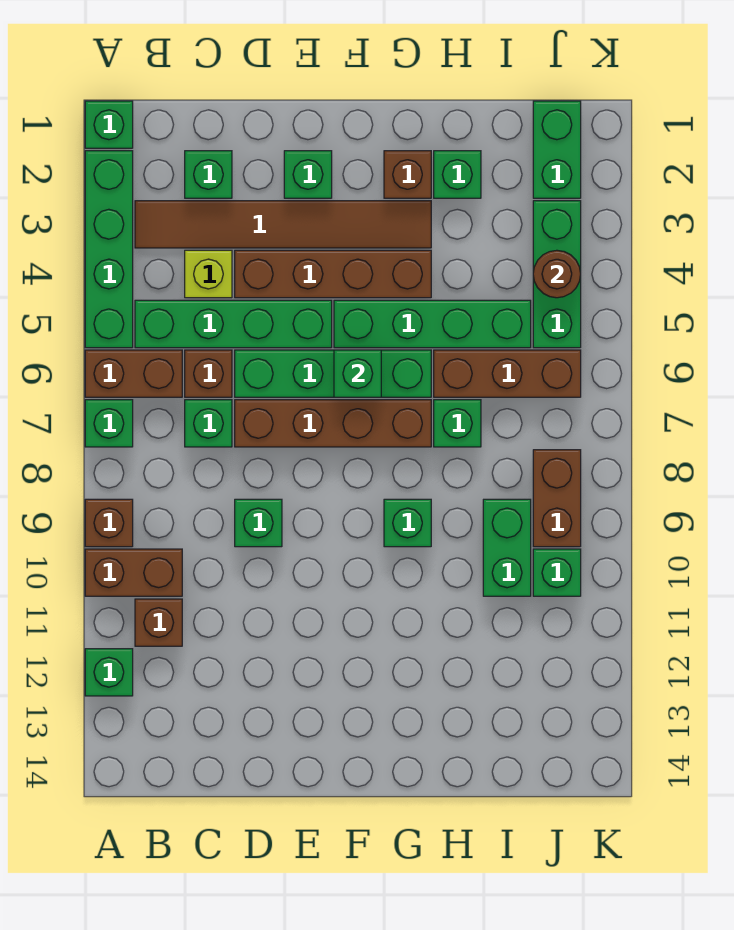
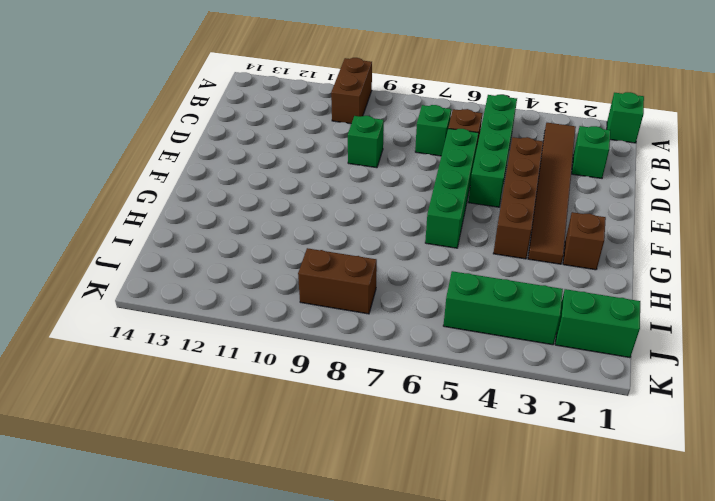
none -> green brick A2:A5 level 1
none -> brown brick A6:B6 level 1
none -> green brick A7 level 1
none -> brown brick A9 level 1

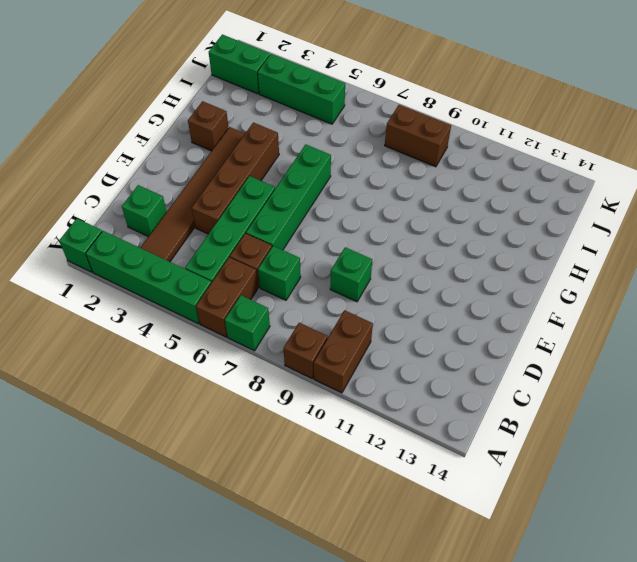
none -> green brick A12 level 1
none -> brown brick B11 level 1
none -> lime brick C4 level 1
none -> brown brick D7:G7 level 1

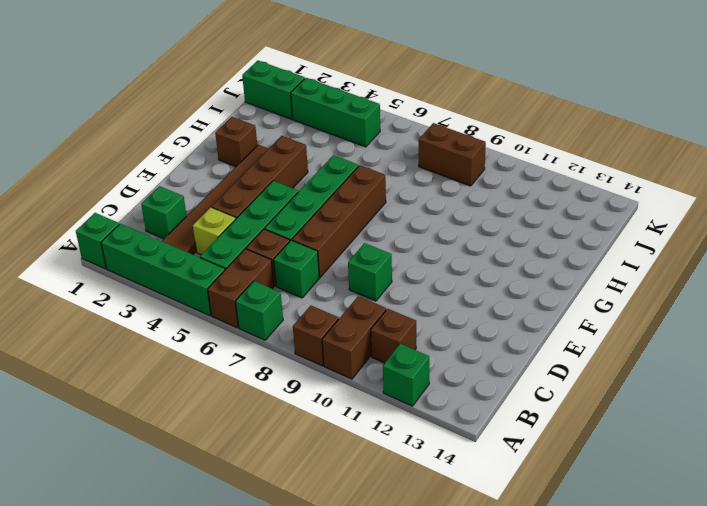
none -> green brick E2 level 1
none -> green brick F5:I5 level 1
none -> green brick G9 level 1
none -> green brick H2 level 1

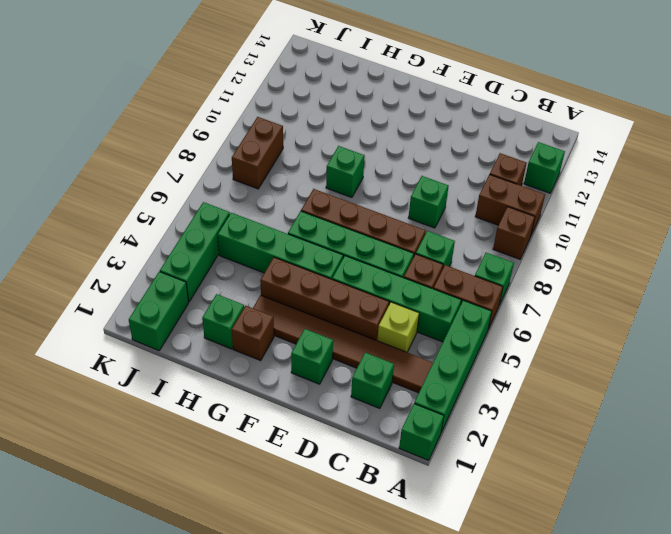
none -> brown brick H6:J6 level 1
none -> green brick H7 level 1
none -> green brick I9:I10 level 1
none -> green brick J10 level 1

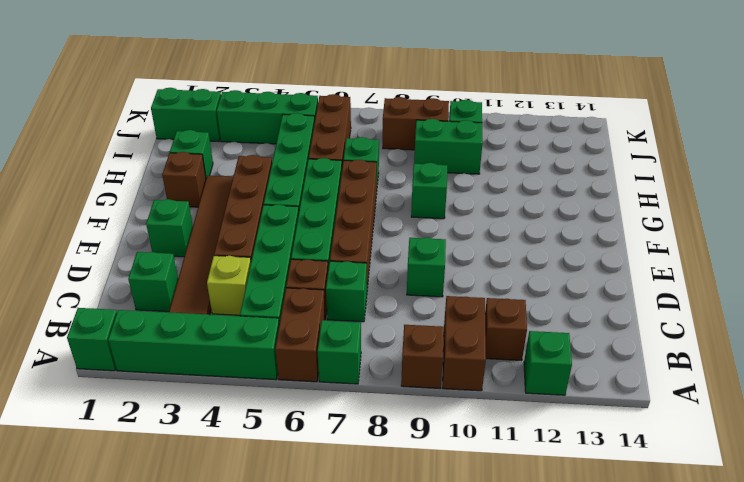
none -> green brick F6 level 2
none -> brown round brick J4 level 2

